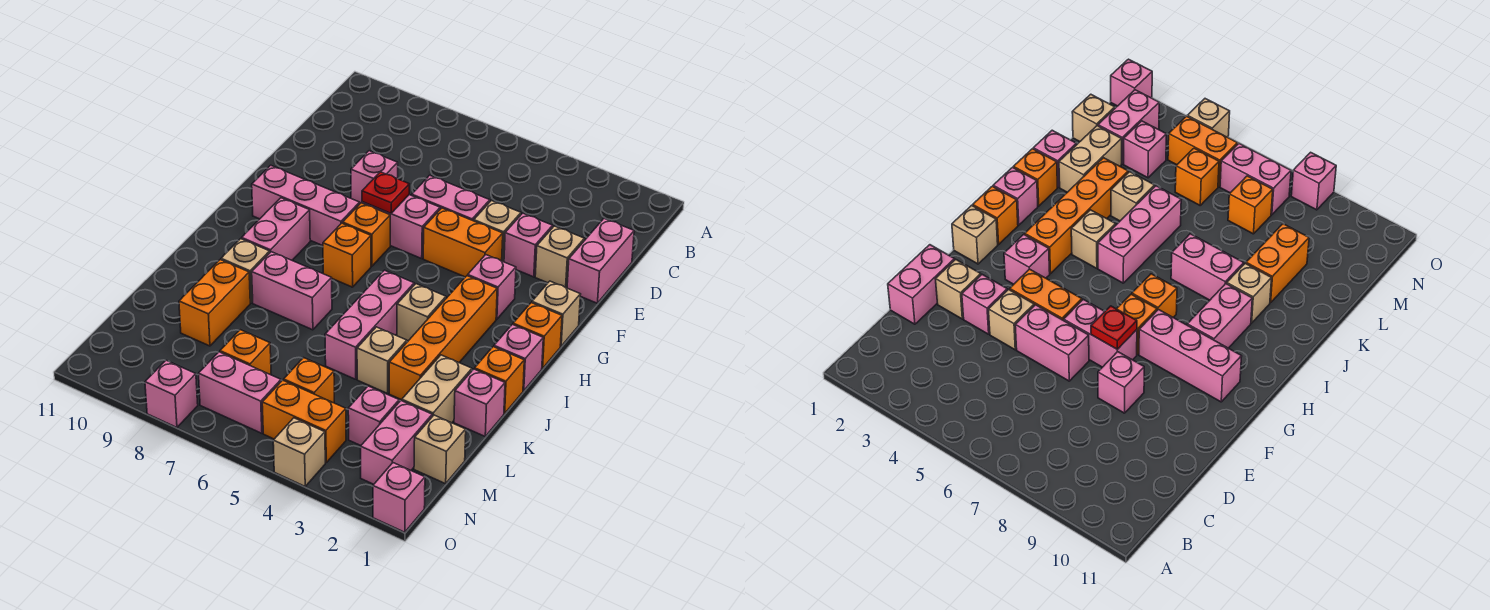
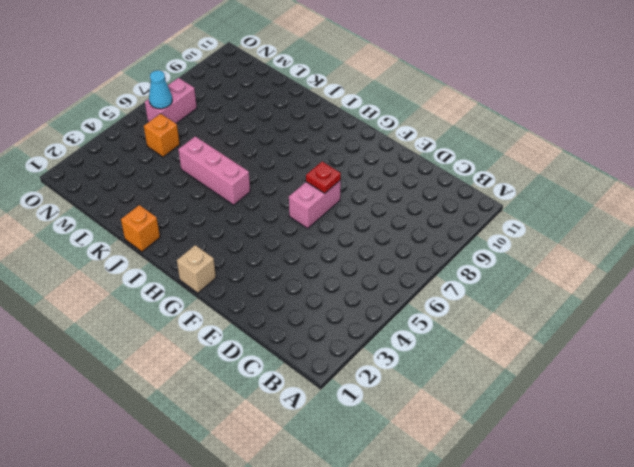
cyan cone N6 level 2 -> none
none -> pink brick D1:E1 level 1
none -> tan brick E2 level 1
none -> pink brick E3 level 1
none -> tan brick E4 level 1

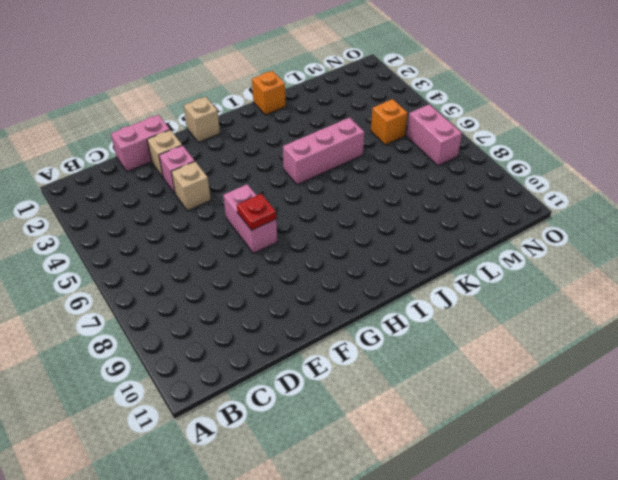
none -> pink brick E5:E6 level 1
none -> pink brick E8 level 1
none -> orange brick F4:F5 level 1
none -> pink brick G3 level 1

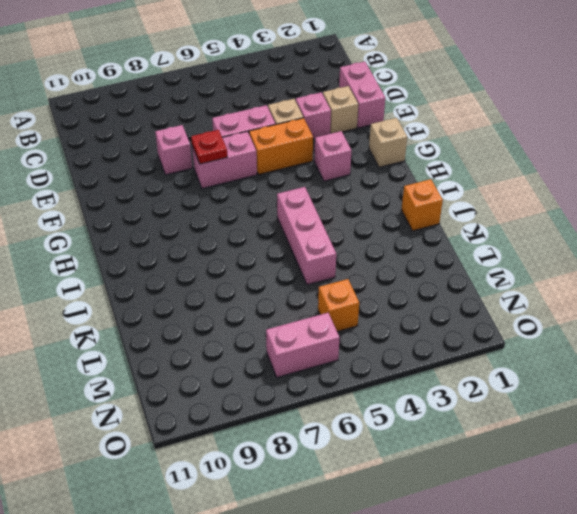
none -> orange brick G7 level 1
none -> pink brick G8:G10 level 1
none -> orange brick H1 level 1
none -> orange brick H3:K3 level 1

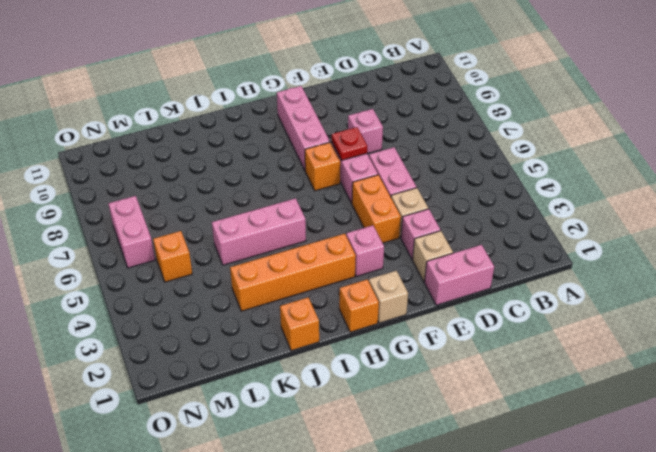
none -> orange brick H7 level 1
none -> pink brick H9:I9 level 1
none -> pink brick I1 level 1
none -> tan brick I4 level 1

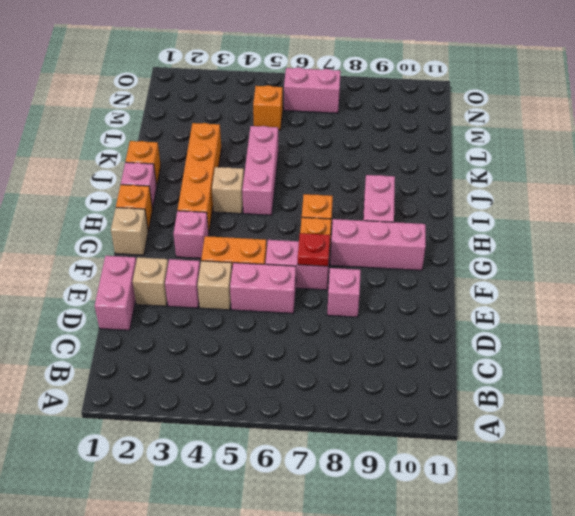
none -> pink brick J7:J8 level 1
none -> tan brick J9 level 1
none -> pink brick K1 level 1
none -> tan brick K2:L2 level 1

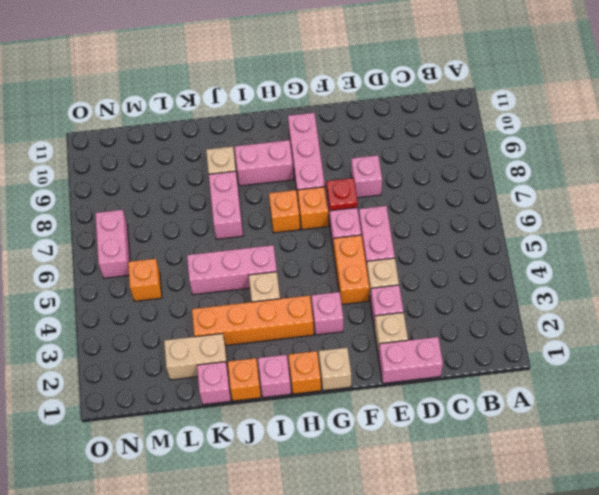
none -> tan brick K4 level 1
none -> orange brick K9:L9 level 1
none -> tan brick M1 level 1
none -> pink brick M2:N2 level 1

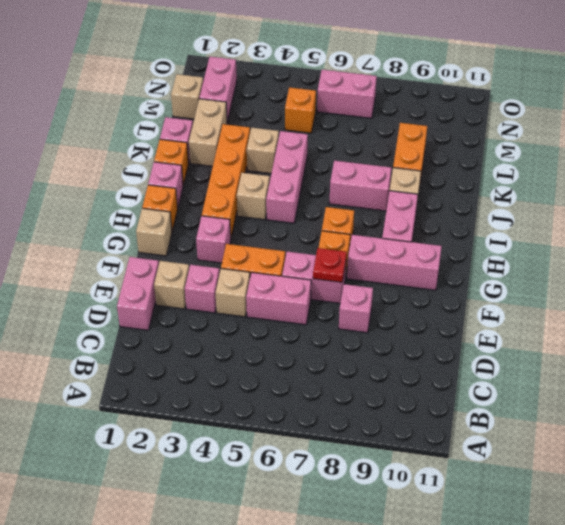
none -> pink brick M3 level 1
none -> orange brick M7 level 1
none -> orange brick N4:N5 level 1
none -> pink brick O1 level 1

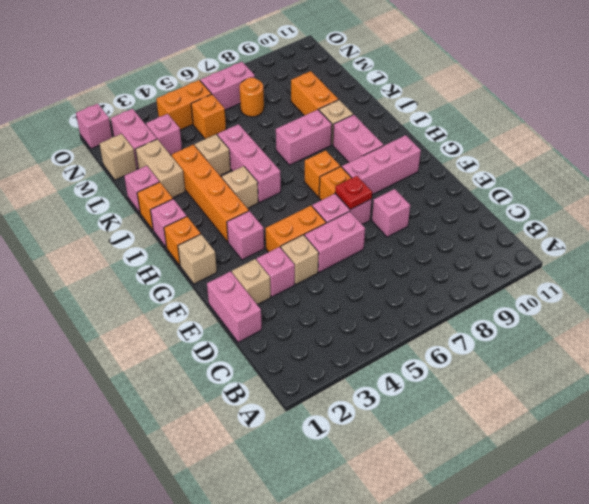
orange round brick M7 level 1 -> orange brick M7 level 1
none -> tan brick O4 level 1
none -> pink brick O8 level 1

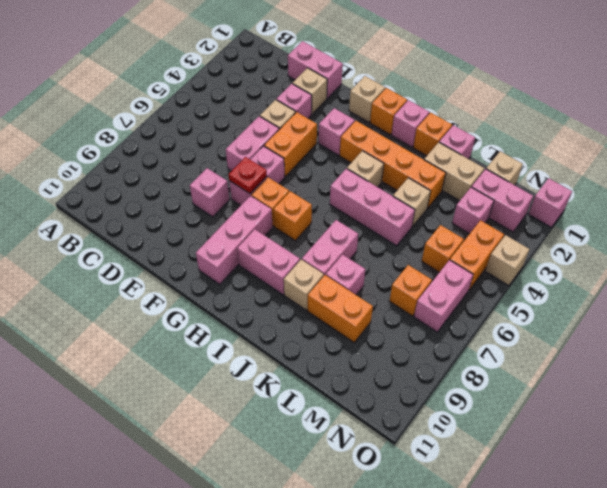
pink brick K8 level 1 -> pink brick O8 level 1

